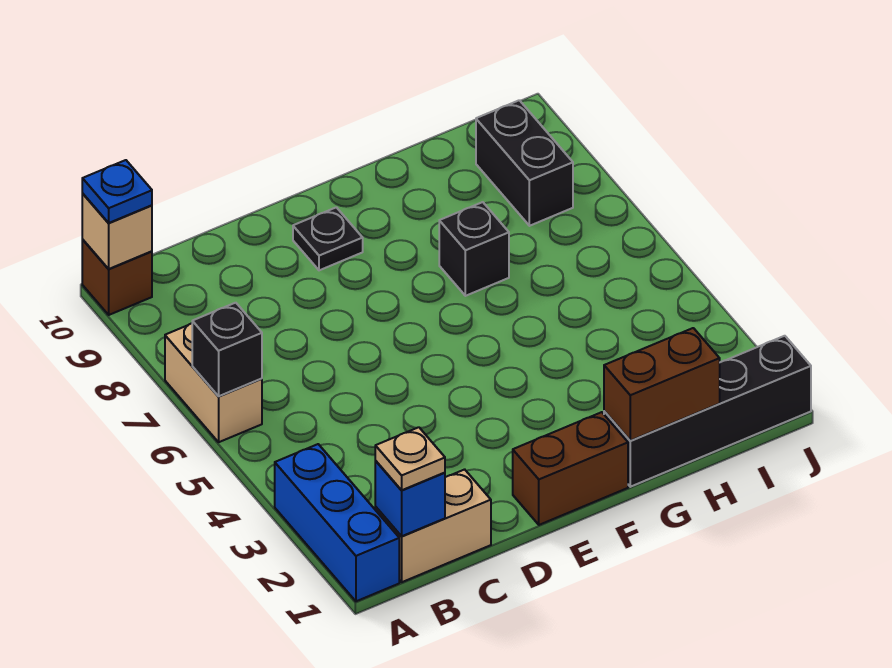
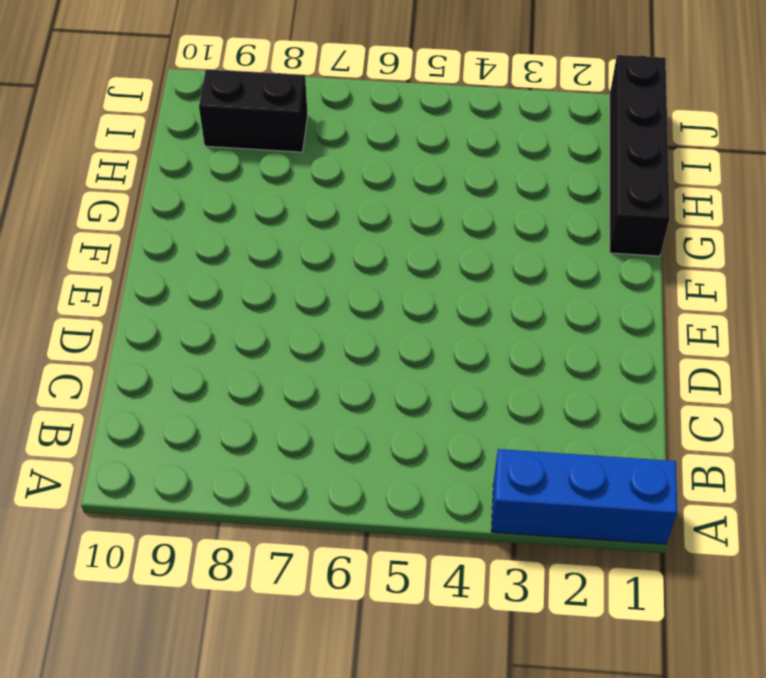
none -> tan brick A6:A7 level 1
none -> brown brick A10 level 1
none -> tan brick B1:C1 level 1

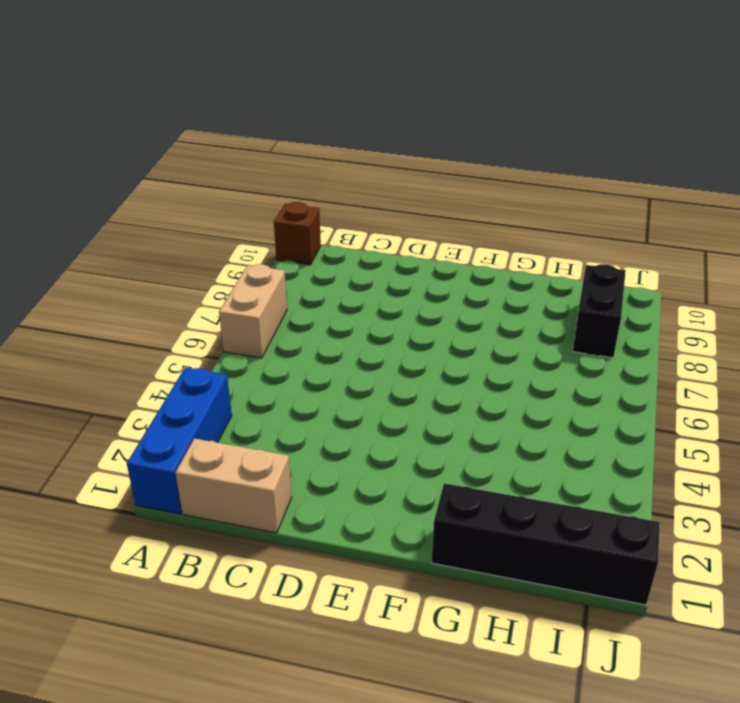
none -> brown brick E1:F1 level 1
none -> black plate E9 level 1
none -> black brick G7 level 1

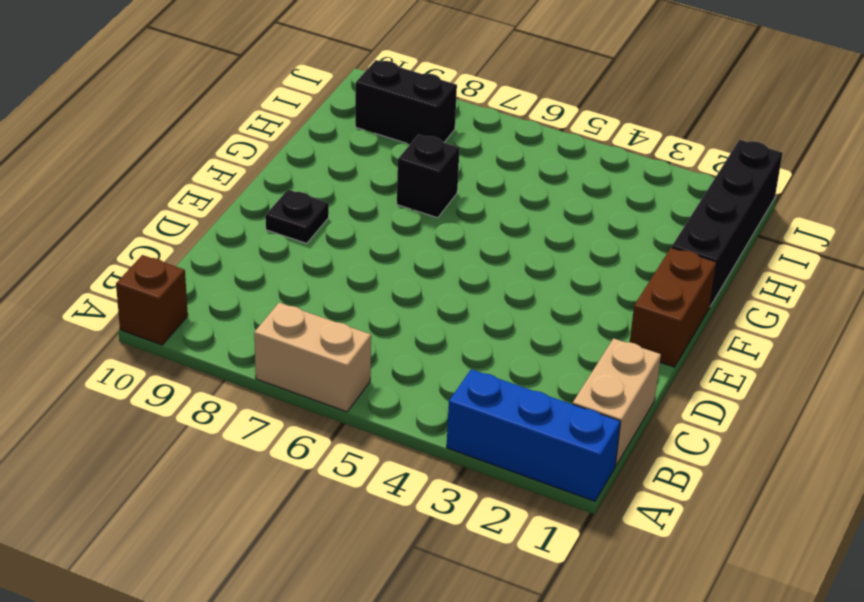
none -> black brick A6 level 2
none -> tan brick A10 level 2
none -> blue brick B1 level 2

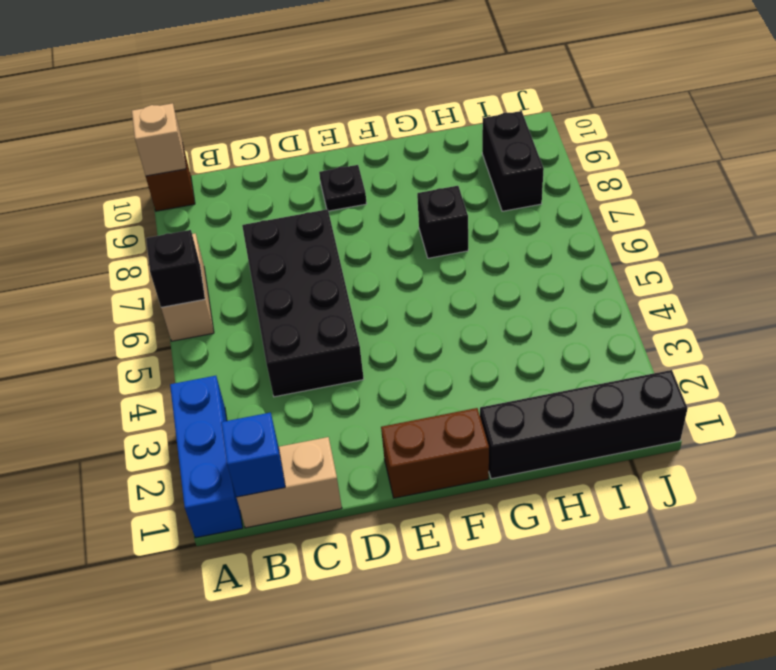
black brick C4:D7 level 1 -> none
none -> brown brick G1:H1 level 2
none -> blue plate A10 level 3
none -> tan plate B1 level 3

